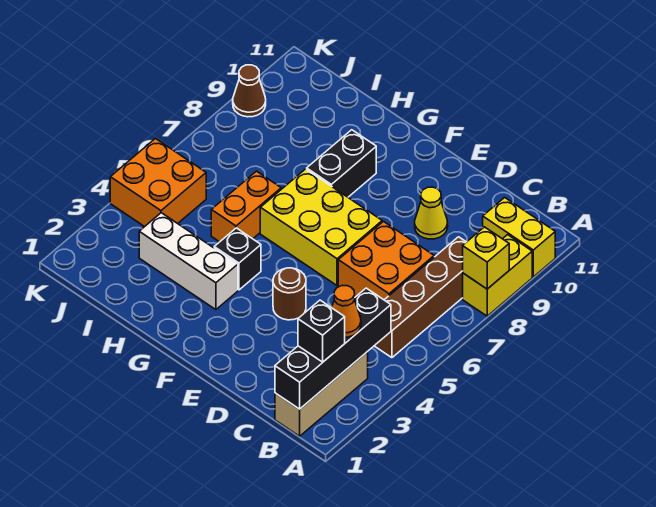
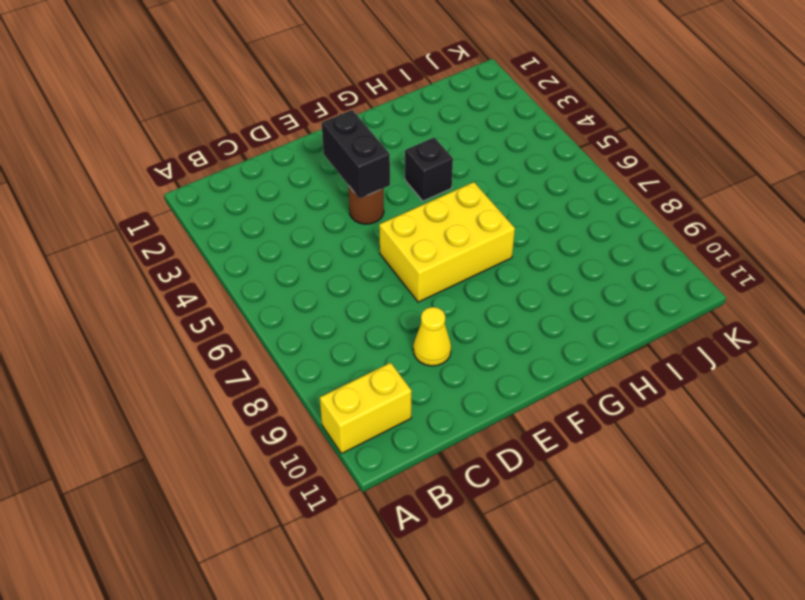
black brick E3:E4 level 2 -> black brick G8:G9 level 1
none -> yellow brick A8:A9 level 1
none -> tan brick B1:B3 level 1
none -> brown brick B5:B8 level 1

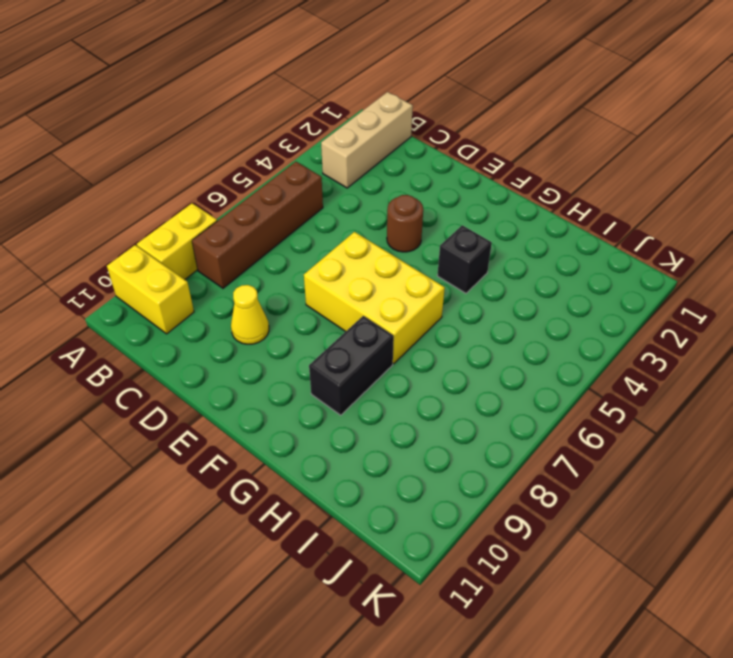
none -> orange brick C6:D7 level 1
none -> white brick G3:I3 level 1
none -> orange brick H5:H6 level 1

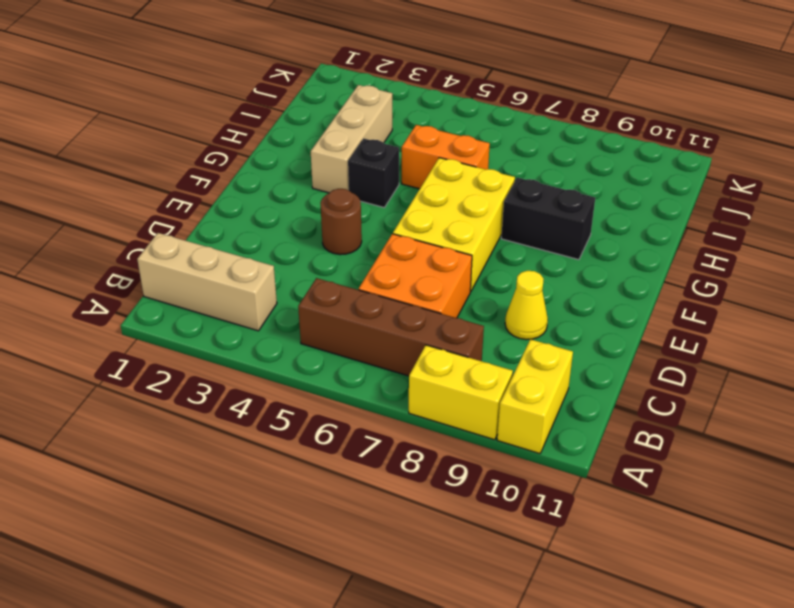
tan brick G3:I3 level 1 -> white brick G3:I3 level 1
none -> orange brick J4:K5 level 1
none -> brown cone K9 level 1
none -> yellow brick A8 level 2

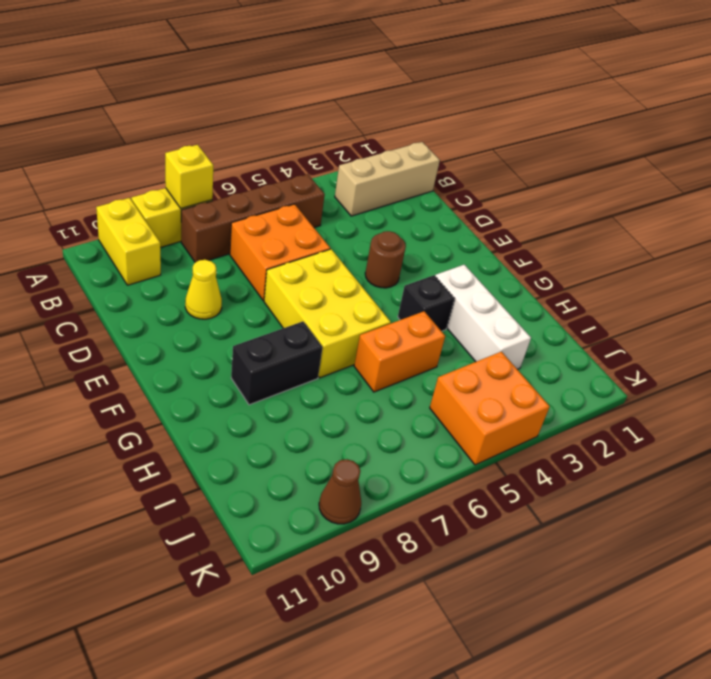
none -> black brick B1:B4 level 2
none -> black brick B2 level 3
none -> orange cone B3 level 3

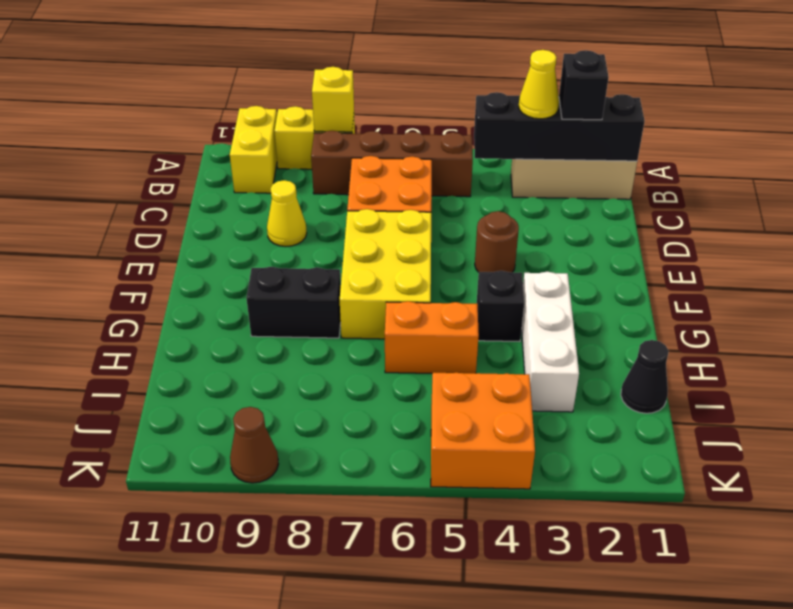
yellow cone B3 level 3 -> orange cone B3 level 3
black cone I1 level 1 -> none

